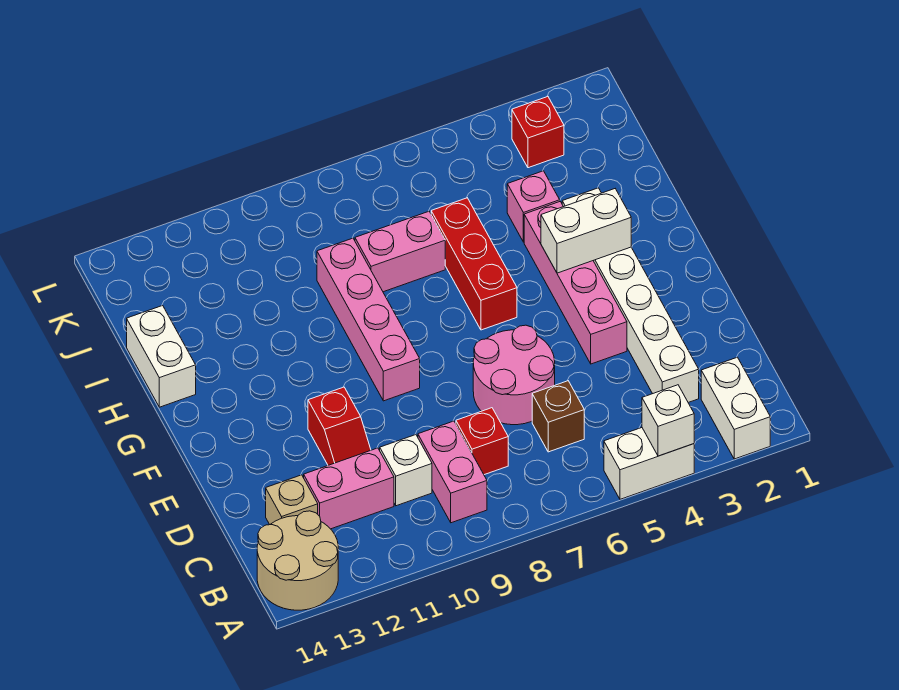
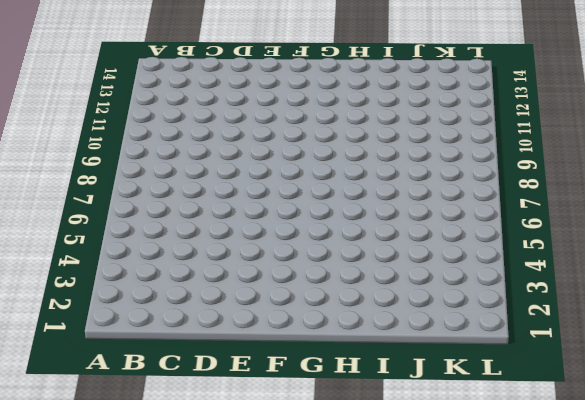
none -> white brick A2:B2 level 1
none -> white brick A4:A5 level 1
none -> tan round brick A13:B14 level 1

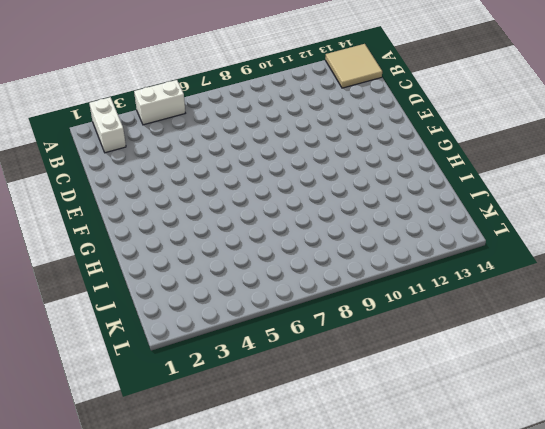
tan tile A13:B14 level 1 -> tan round brick A13:B14 level 1
none -> pink brick B9:C9 level 1
none -> white brick C3:H3 level 1
none -> brown brick C6 level 1

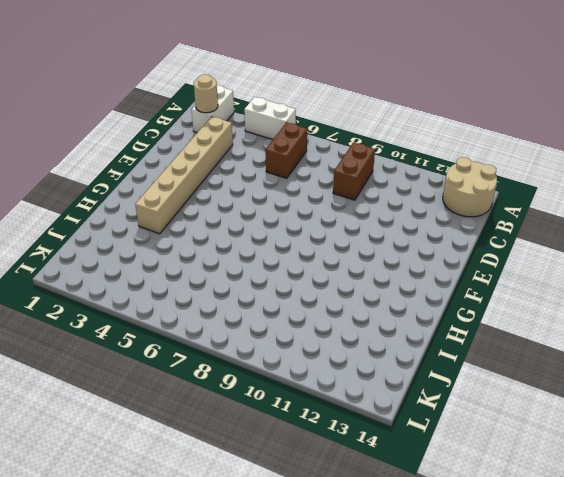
tan round brick B2 level 2 -> none
brown brick B6:C6 level 1 -> brown brick C6 level 1
brown brick B9:C9 level 1 -> pink brick B9:C9 level 1
tan brick C3:H3 level 1 -> white brick C3:H3 level 1
none -> red brick C8 level 1
none -> white brick C10 level 1
none -> pink brick C11:C12 level 1

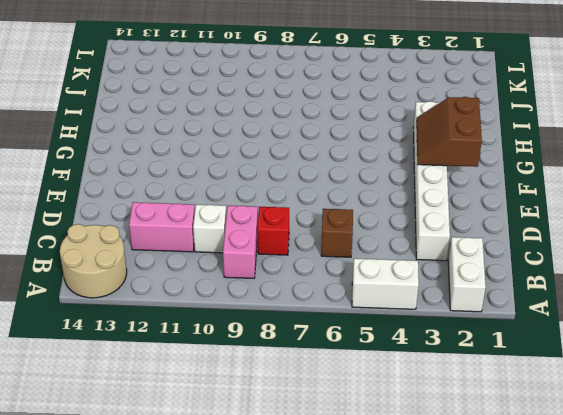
brown slope F2:G3 level 2 top 2 -> white brick G3:G4 level 2
none -> tan brick C13 level 1
none -> pink round brick D6:E7 level 1
none -> red slope D11:E11 level 1 top E

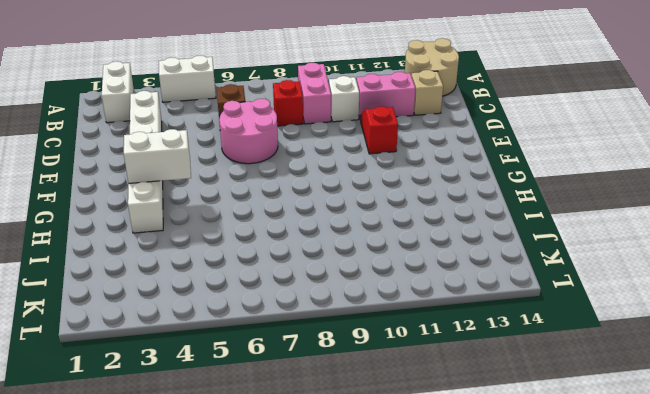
none -> pink brick E4:H4 level 1
none -> pink brick F9:I9 level 1
none -> red brick G6:I6 level 1

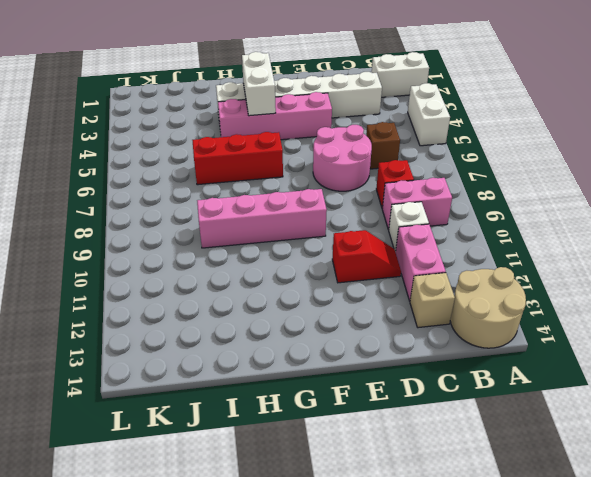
none -> white brick H14:I14 level 1
none -> pink brick I4 level 1
none -> pink brick I7:I8 level 1

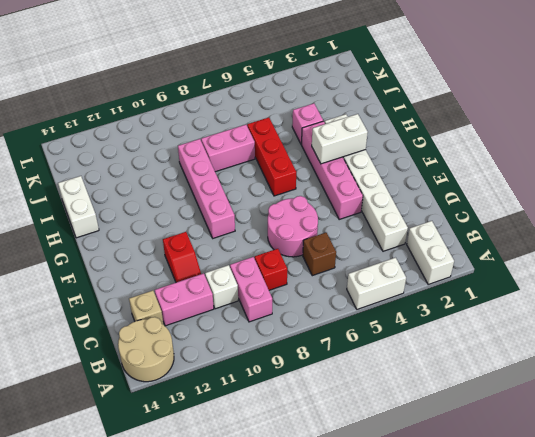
none -> red brick K3 level 1
none -> white brick A4 level 2

